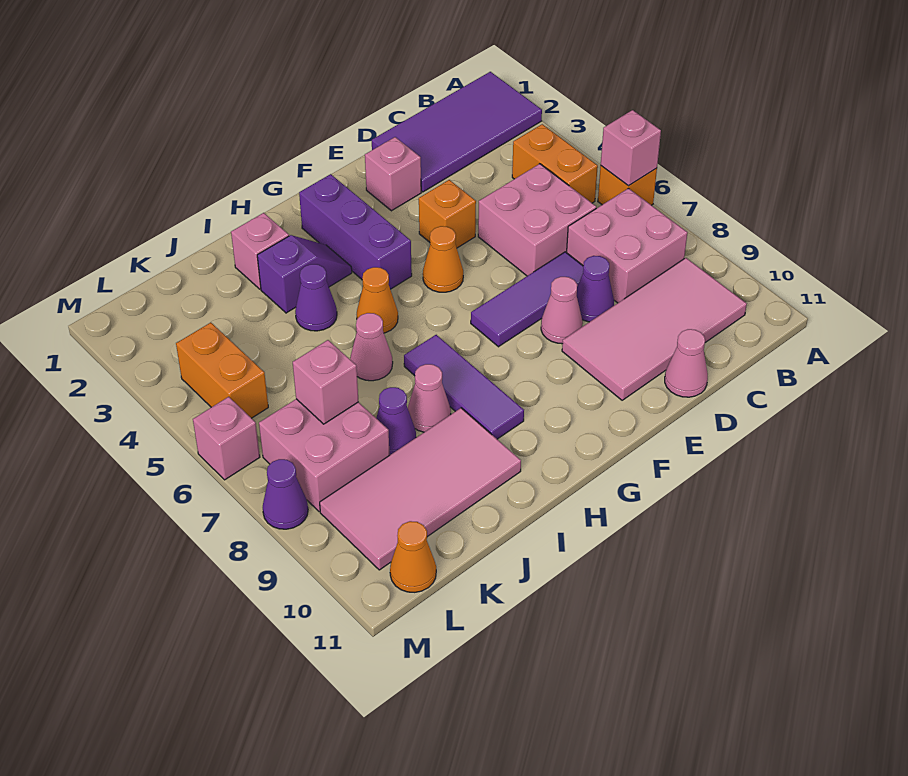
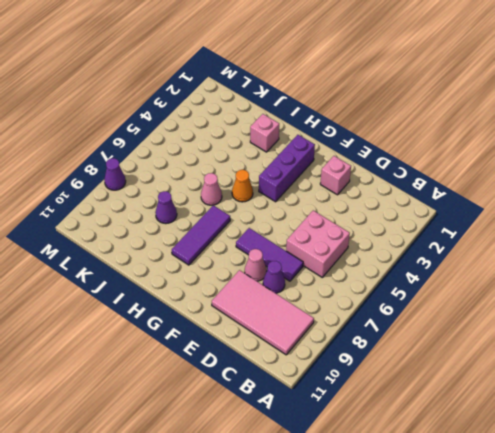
none -> purple tile A1:D2 level 1
none -> orange brick A6 level 1
none -> orange brick B4:B5 level 1
none -> pink brick B7:C8 level 1

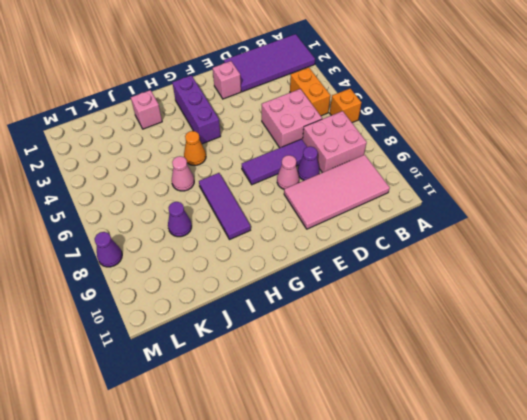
none -> pink cone D11 level 1
none -> orange brick E4 level 1
none -> orange cone F5 level 1
none -> purple slope H3:I3 level 1 top I

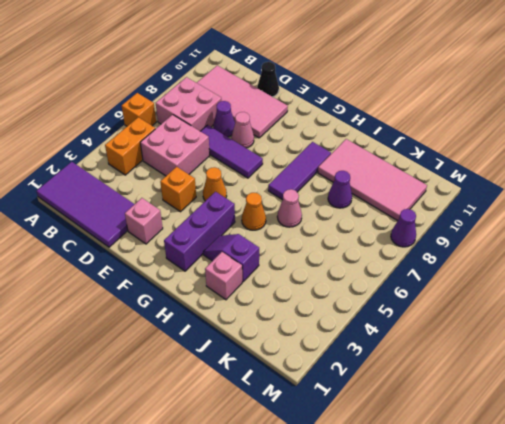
black cone D11 level 1 -> pink cone D11 level 1
none -> purple cone I4 level 1
none -> pink cone I8 level 1
none -> pink brick K7:L8 level 1
none -> orange brick L4:L5 level 1

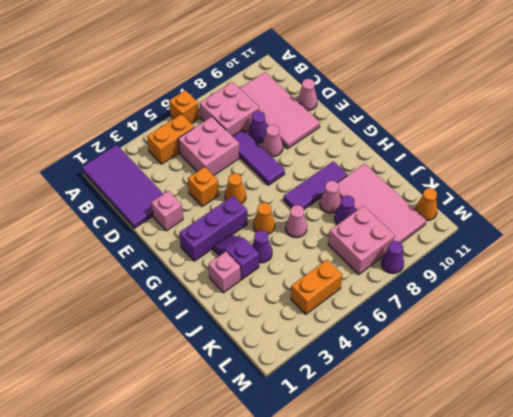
none -> pink brick M6 level 1
none -> pink brick A6 level 2
none -> pink brick K7 level 2

